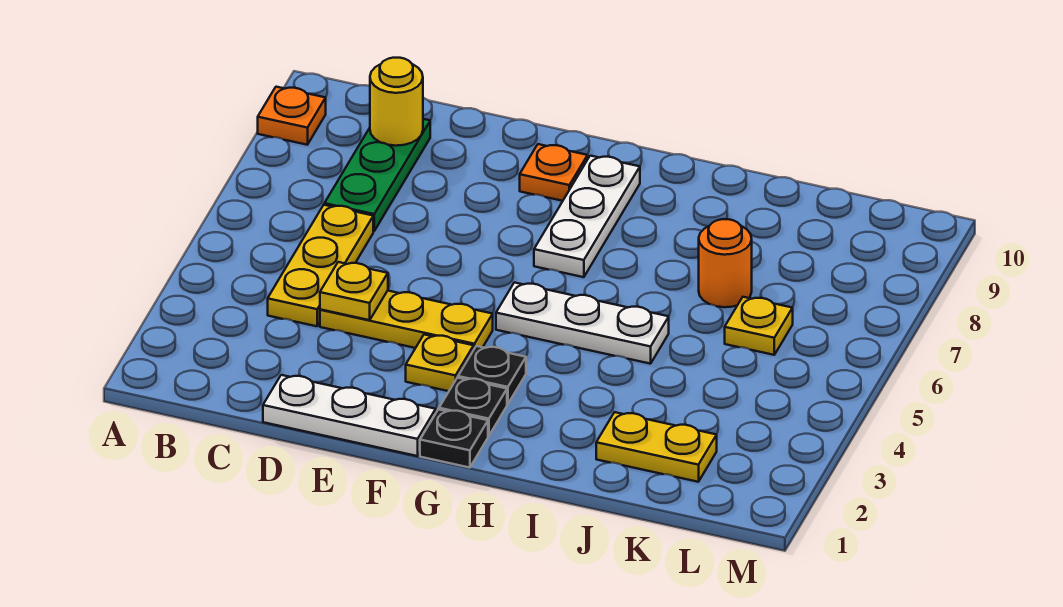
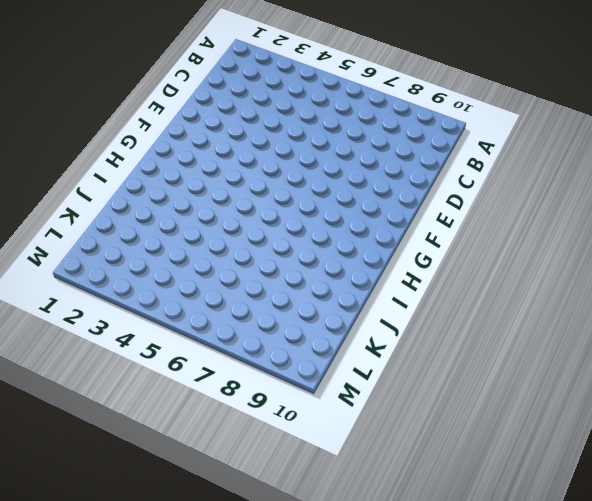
none -> orange plate A9 level 1
none -> yellow plate C4:C6 level 1
none -> green plate C7:C9 level 1

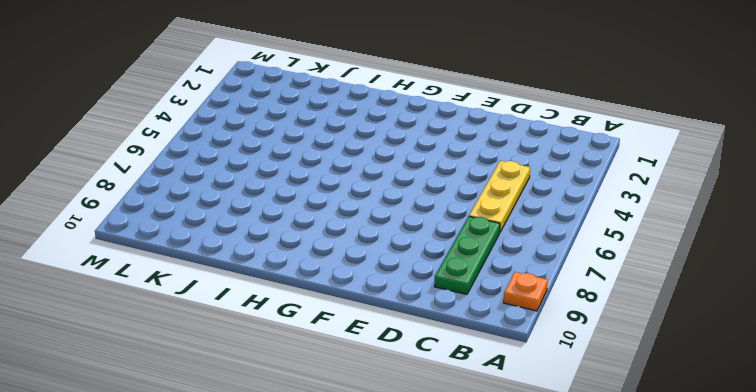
none -> white plate D1:F1 level 1
none -> yellow plate D4:F4 level 1
none -> yellow plate F3 level 1

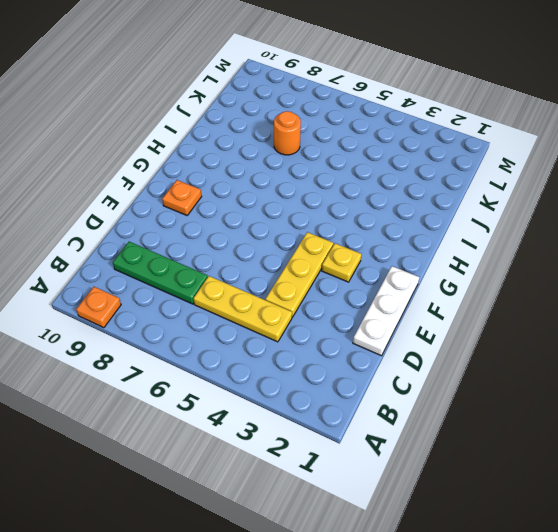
none -> black plate G1 level 1
none -> black plate G2 level 1
none -> black plate G3 level 1

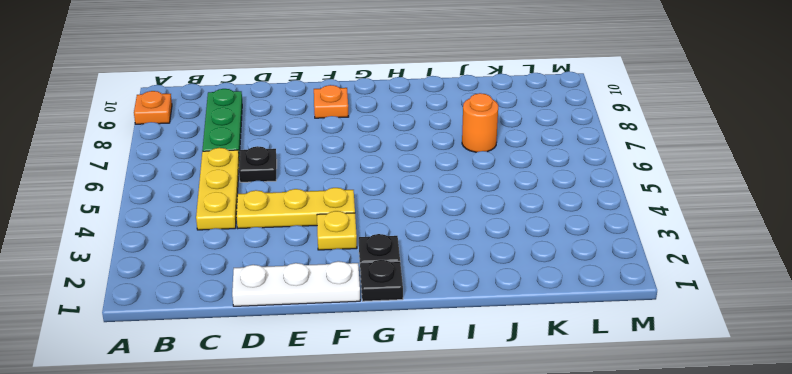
black plate D6 level 1 -> black plate G3 level 1
none -> white plate G5:I5 level 1
none -> white plate G7:G9 level 1
none -> yellow plate J2:K2 level 1

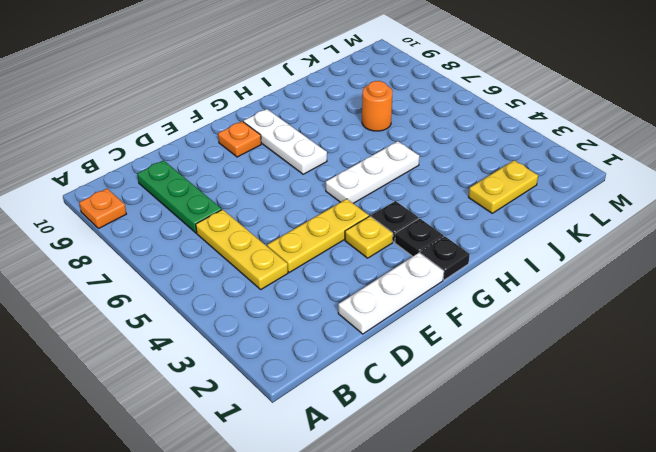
none -> yellow plate K6 level 1
none -> yellow round brick C9 level 2
none -> yellow plate D4 level 2

